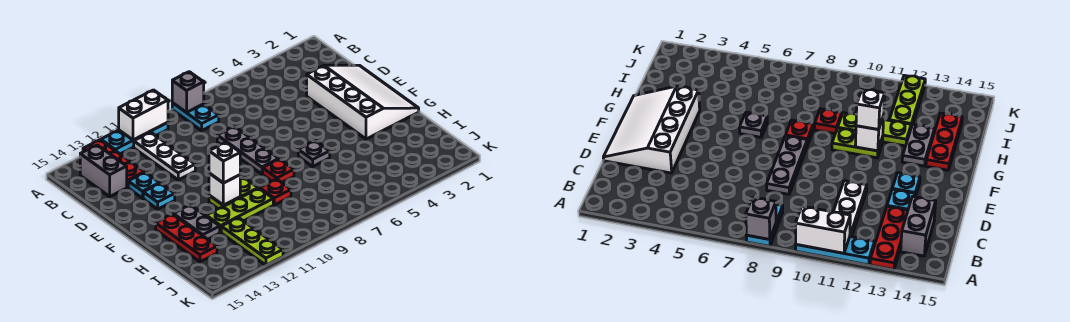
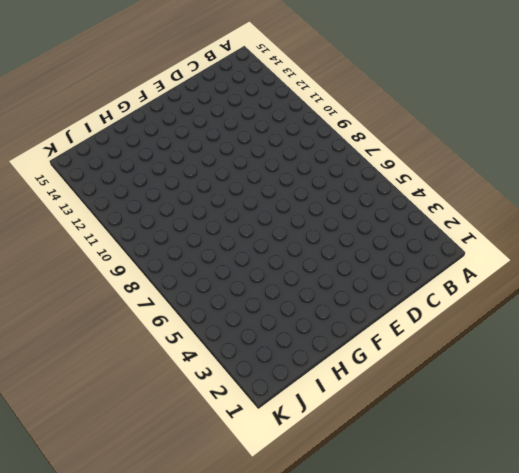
none -> cyan plate A8:B8 level 1
none -> cyan plate A10:A12 level 1
none -> red plate A13:C13 level 1

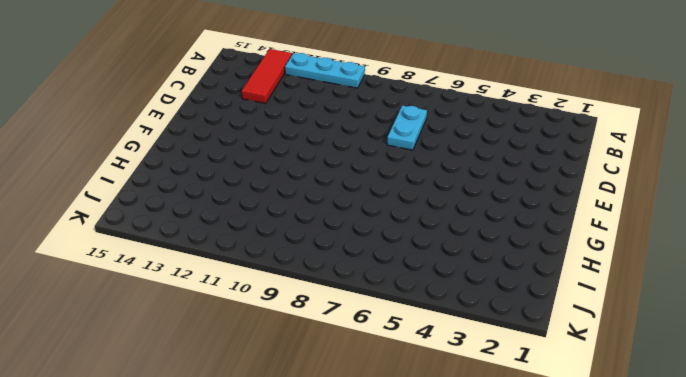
red tile A13:C13 level 1 -> red plate A13:C13 level 1
cyan plate C7:D7 level 1 -> cyan plate A8:B8 level 1
none -> white plate B11:D11 level 1
none -> grey brick B14:C14 level 1
none -> white slope D1:G3 level 1 top 3

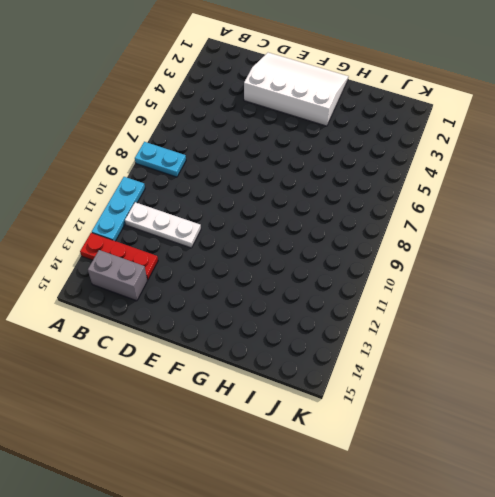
none -> grey plate D8:F8 level 1
none -> cyan plate D13 level 1
none -> cyan plate E13 level 1

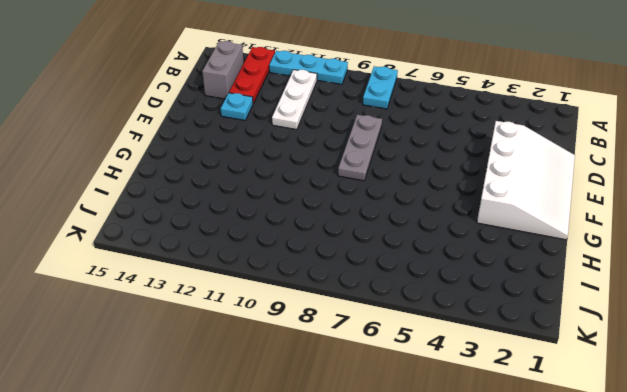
none -> cyan plate E13 level 1
none -> grey plate G6 level 1
none -> red plate G8 level 1

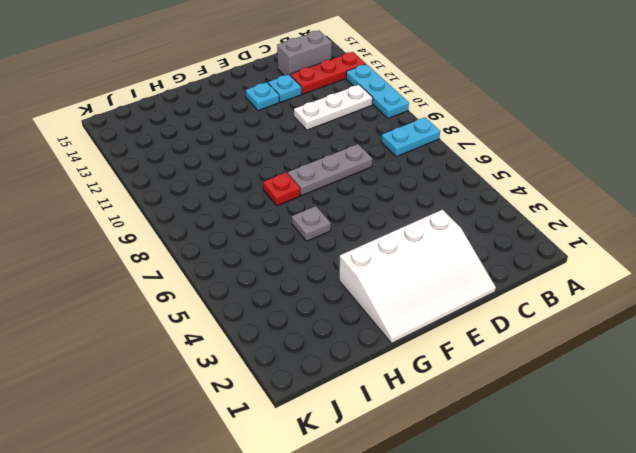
none -> lime plate G10:G11 level 1
none -> grey plate G13:H13 level 1
none -> red plate G14:I14 level 1

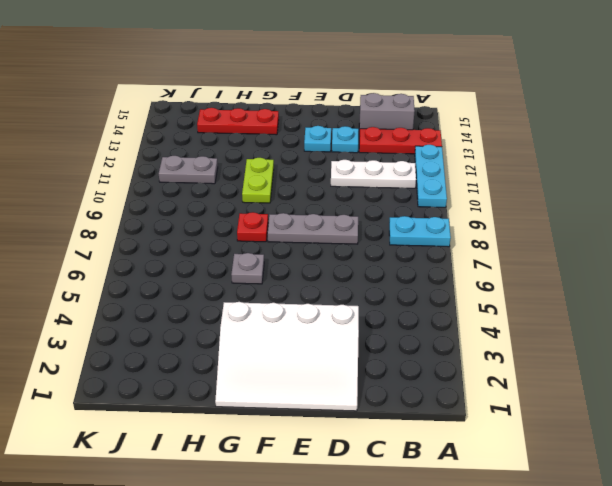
grey plate I11:J11 level 1 -> grey plate G13:H13 level 1
none -> red plate H9 level 1
none -> lime plate H10:H12 level 1
none -> lime plate I12:K12 level 1

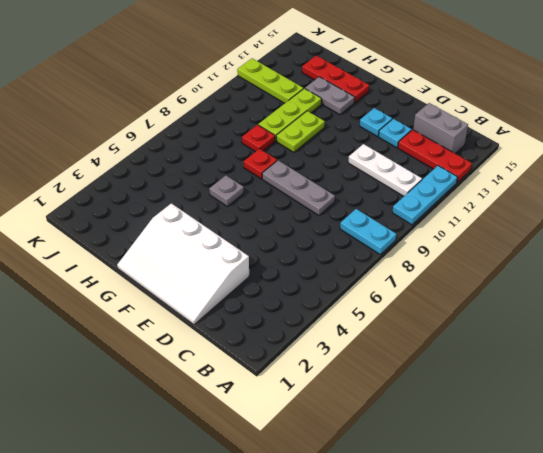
none -> grey brick A8 level 2
none -> white brick A10:A11 level 2
none -> white brick G11 level 2

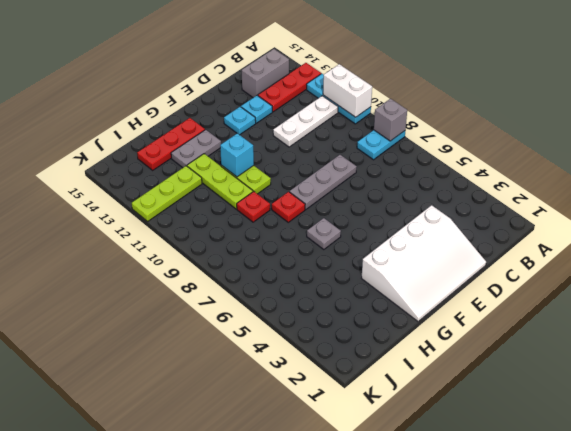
cyan brick G11 level 2 -> white brick G11 level 2
none -> white brick G11 level 3

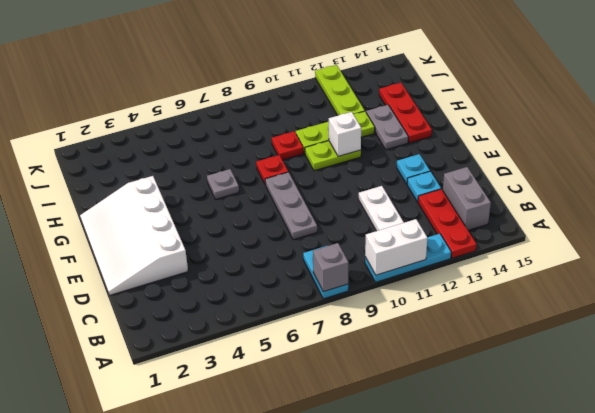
none -> white brick G11 level 3

